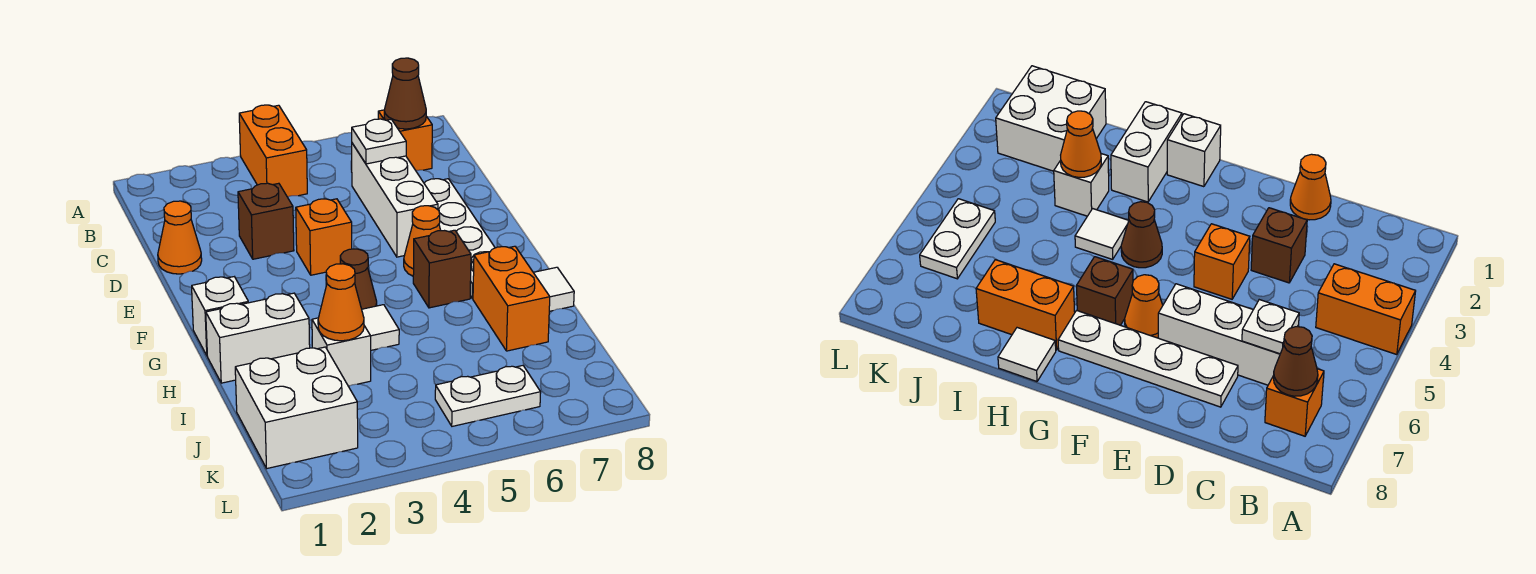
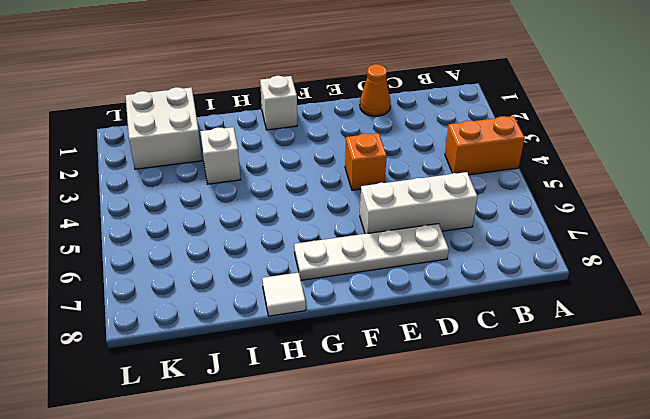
none -> orange brick B7 level 1
none -> brown brick D3 level 1
none -> orange cone F6 level 1

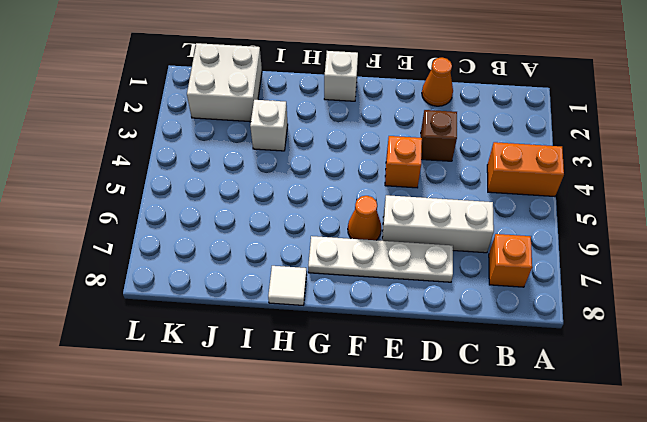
none -> brown cone G4 level 1
none -> brown brick G6 level 1
none -> white brick H1:H2 level 1

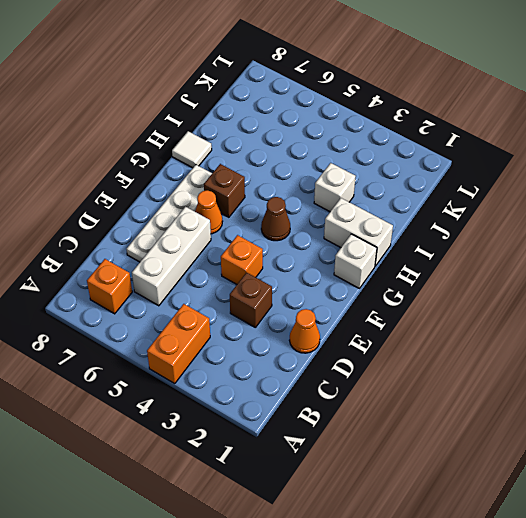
none -> white tile H4 level 1
none -> orange brick H7:I7 level 1
none -> white brick J1:K2 level 1

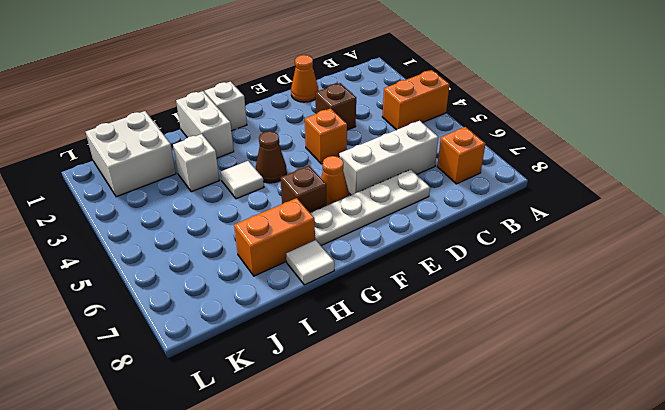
none -> white plate K5:K6 level 1
none -> brown cone B7 level 2
none -> white plate C6 level 2

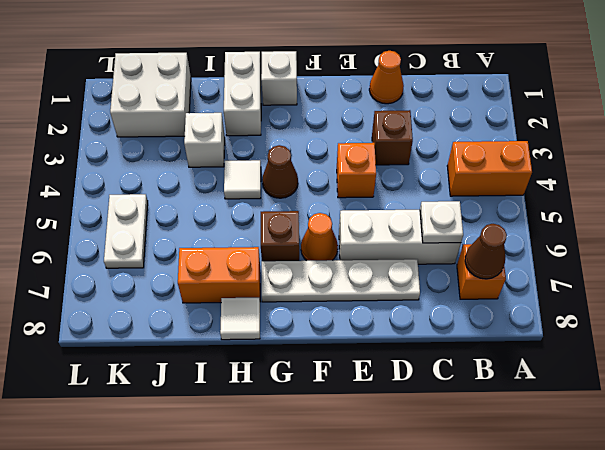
none -> orange cone I3 level 2

